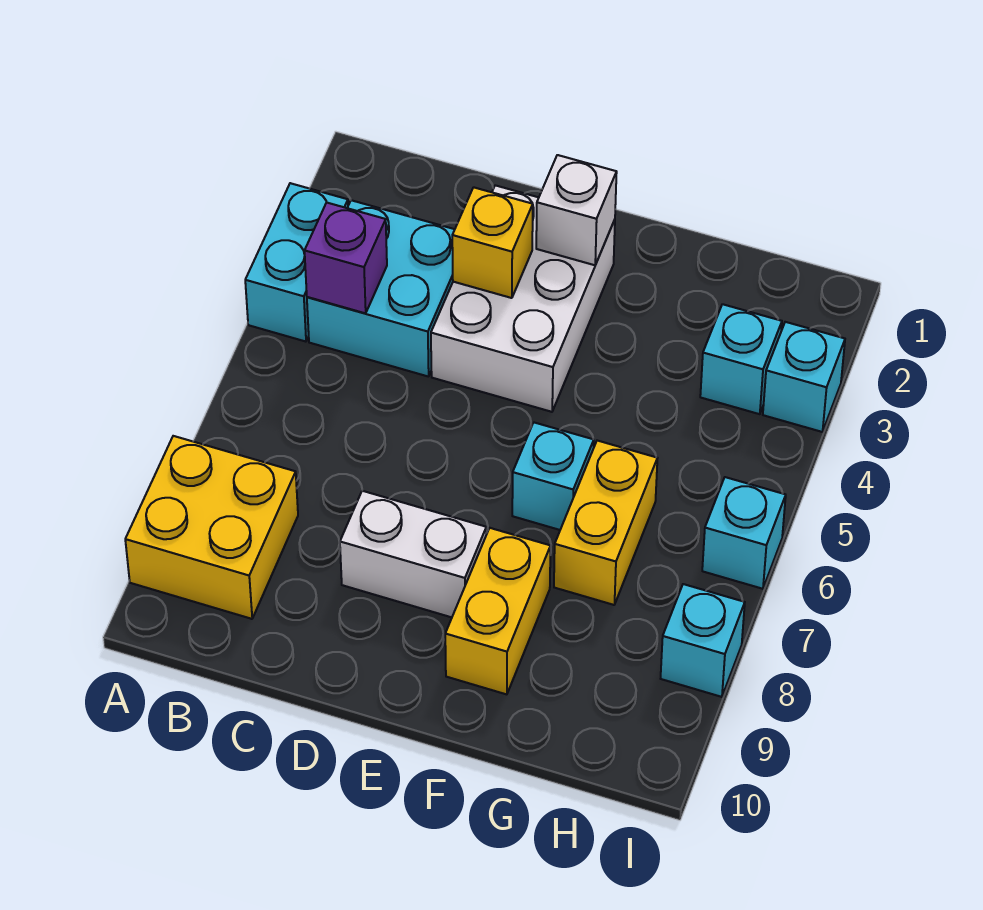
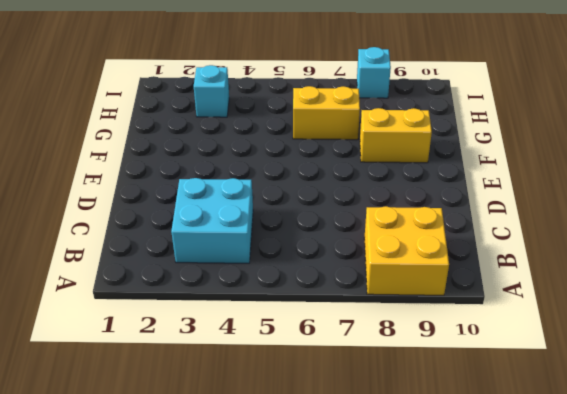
none -> cyan brick A3:A4 level 1
none -> white brick D2:E4 level 1
none -> white brick D8:E8 level 1

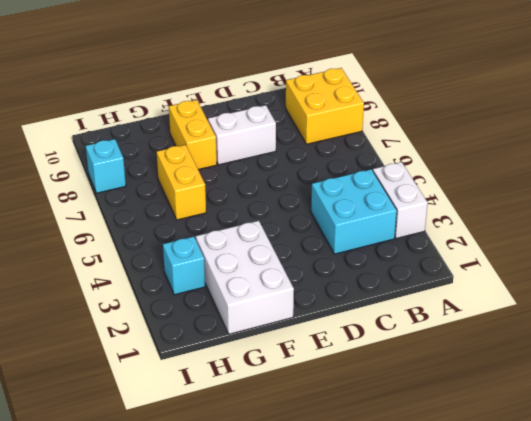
white brick A3:A4 level 1 -> cyan brick A3:A4 level 1
white brick F1:G3 level 1 -> white brick D2:E4 level 1
none -> cyan brick F6 level 1
none -> cyan brick I3 level 1
none -> cyan brick I6 level 1

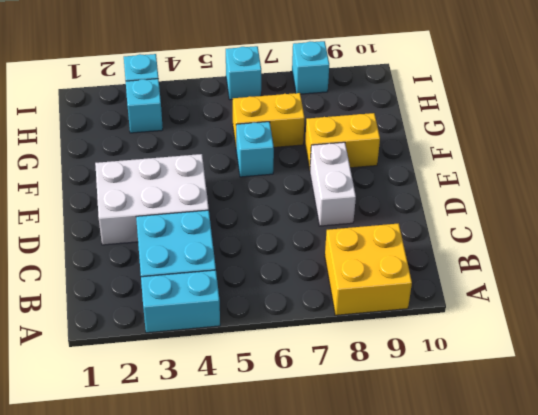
none -> purple brick B4 level 2
none -> yellow brick D3 level 2
none -> white brick E2 level 2

